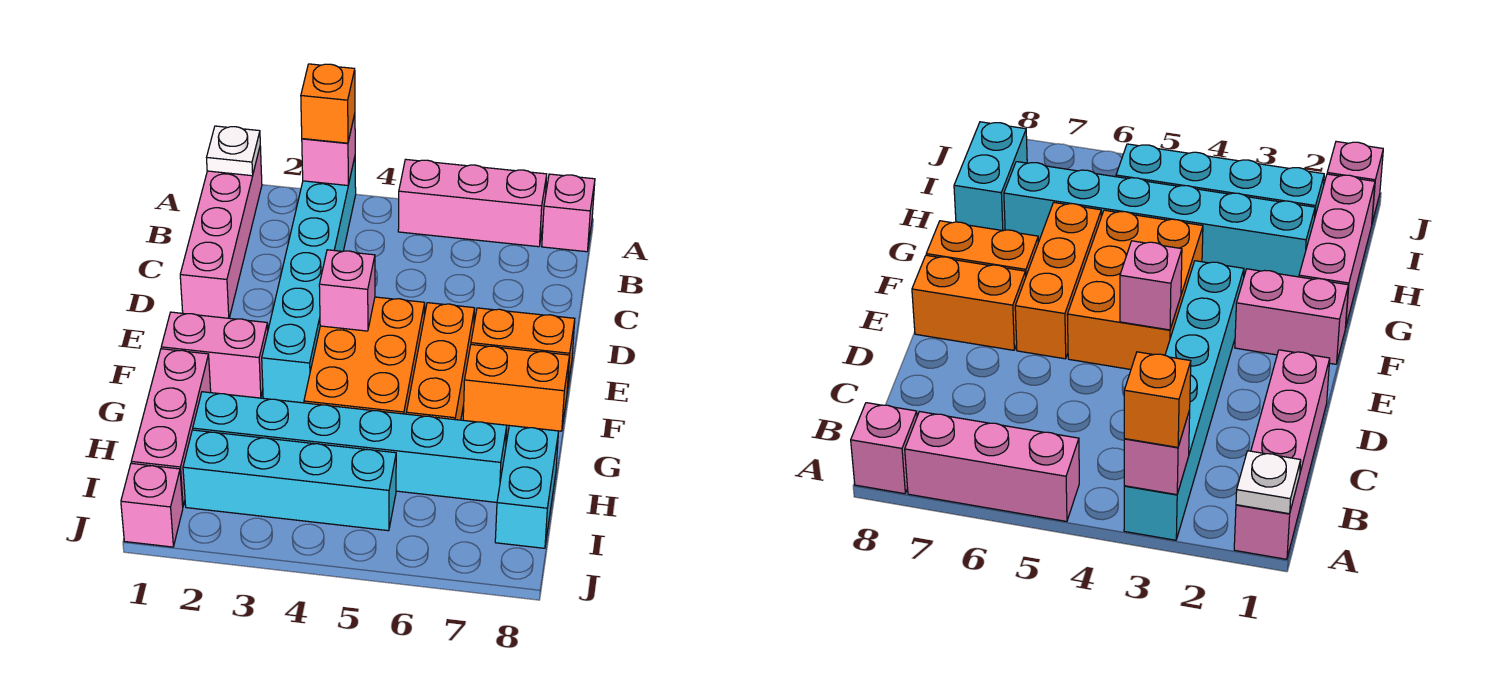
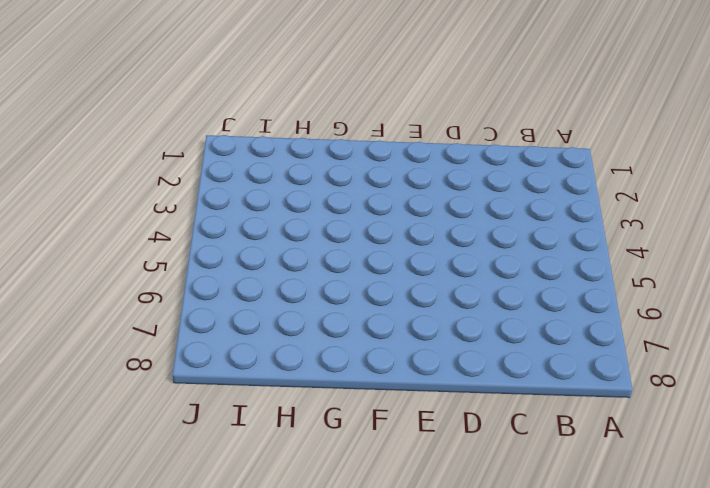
none -> pink brick A1:D1 level 1
none -> cyan brick A3:F3 level 1
none -> pink brick A5:A7 level 1

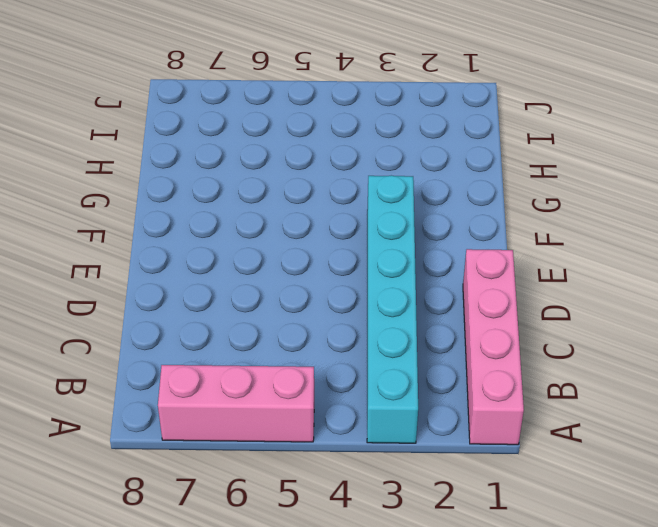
none -> pink brick A8 level 1
none -> orange brick E4:G5 level 1
none -> orange brick E6:G6 level 1

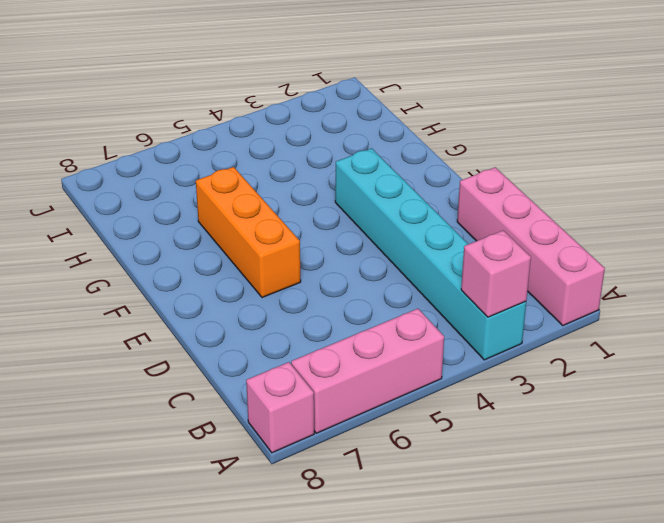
none -> orange brick E4:G5 level 1
none -> orange brick E7:E8 level 1
none -> pink brick F1:F2 level 1

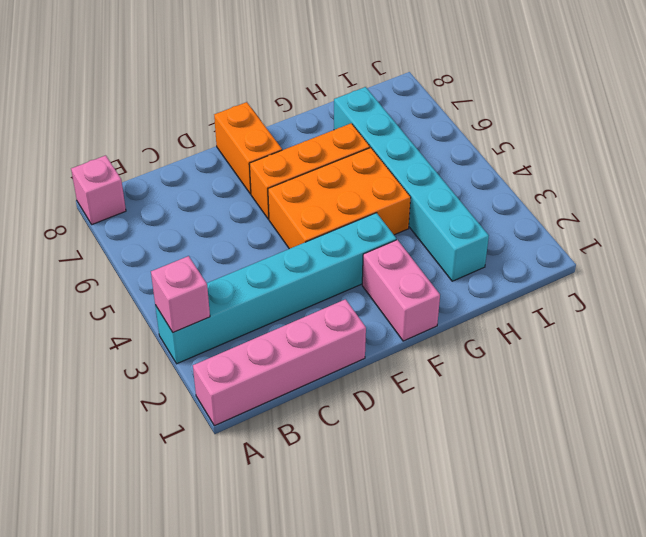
none -> pink brick A5:A7 level 1
none -> orange brick F7:F8 level 1
none -> pink brick G1:I1 level 1

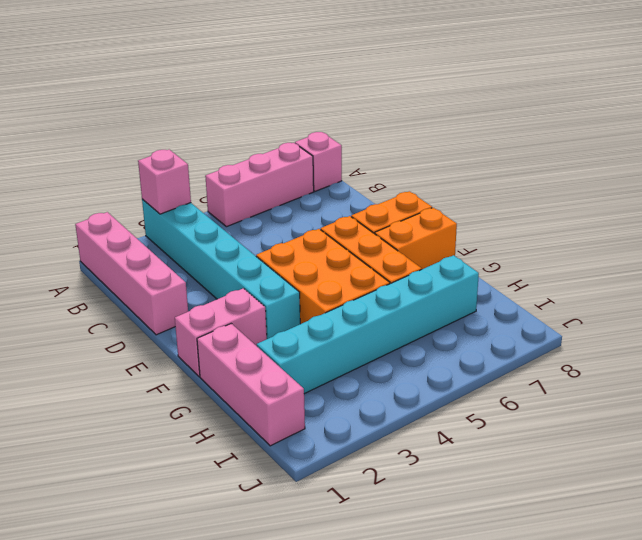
none -> cyan brick H8:I8 level 1
none -> cyan brick I2:I5 level 1
none -> pink brick J1 level 1

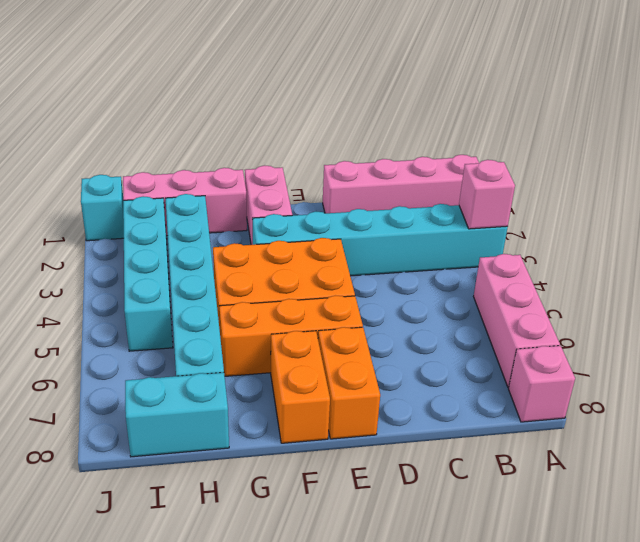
cyan brick J1 level 1 -> pink brick J1 level 1
none -> white plate A1 level 2
none -> pink brick E4 level 2
none -> orange brick A3 level 3

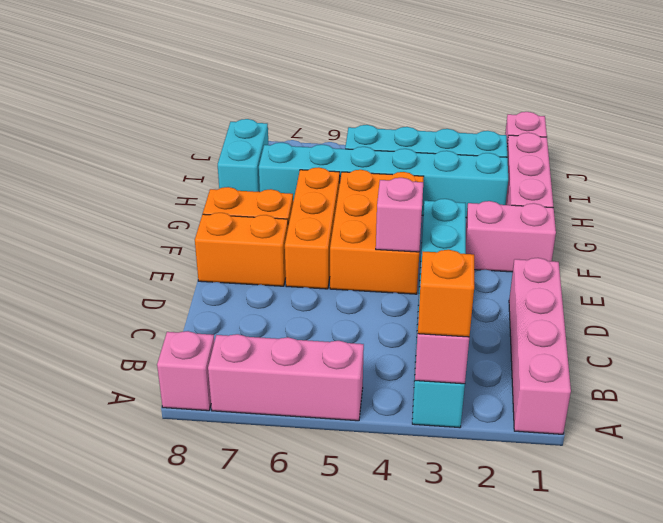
none -> white plate A1 level 2

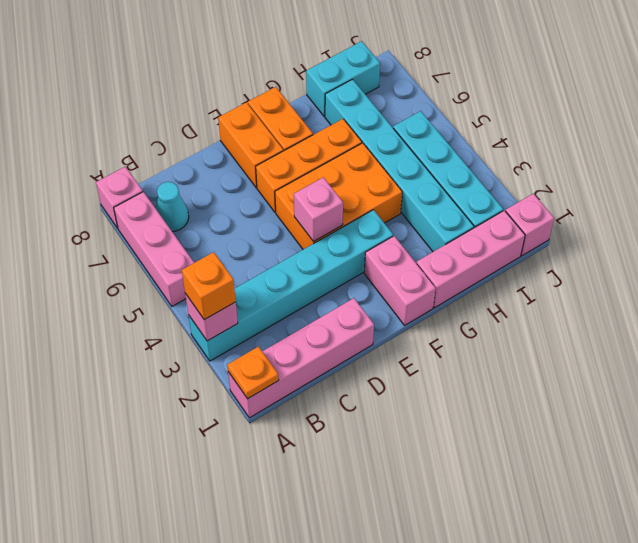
orange plate A1 level 2 -> white plate A1 level 2
cyan cone B7 level 1 -> none

